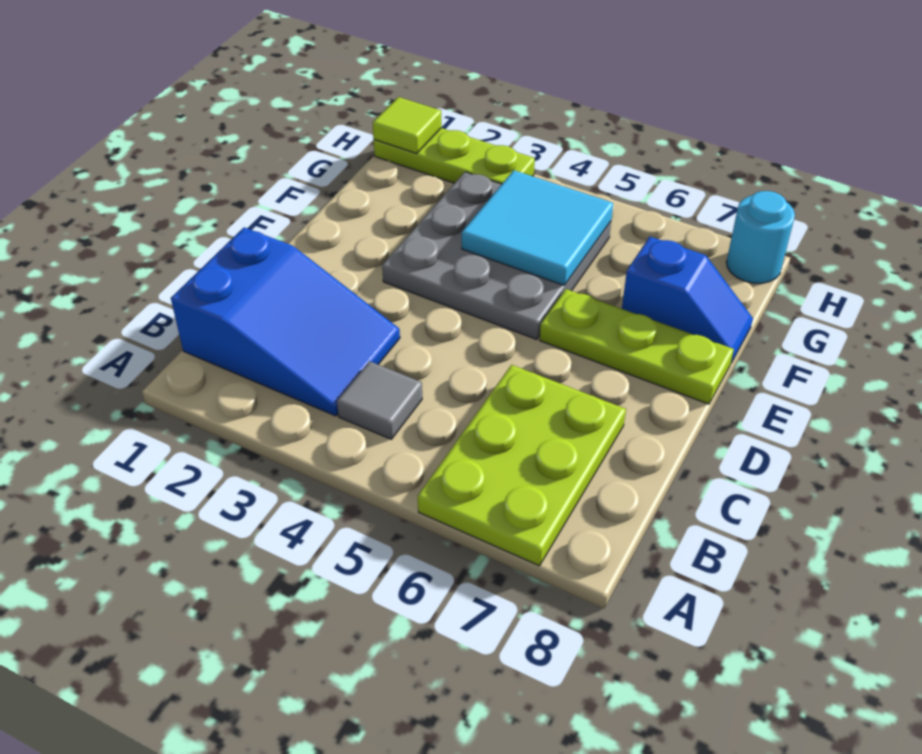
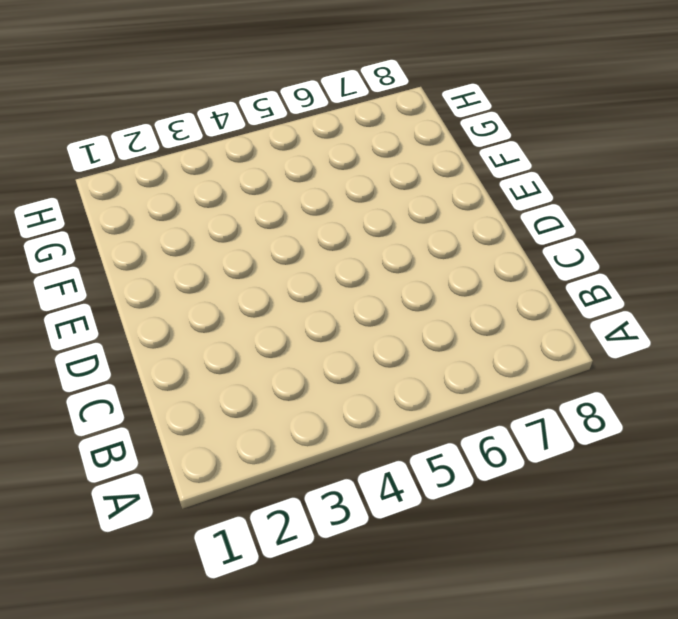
none -> lime plate A6:C7 level 1
none -> blue slope B1:C3 level 1 top 1

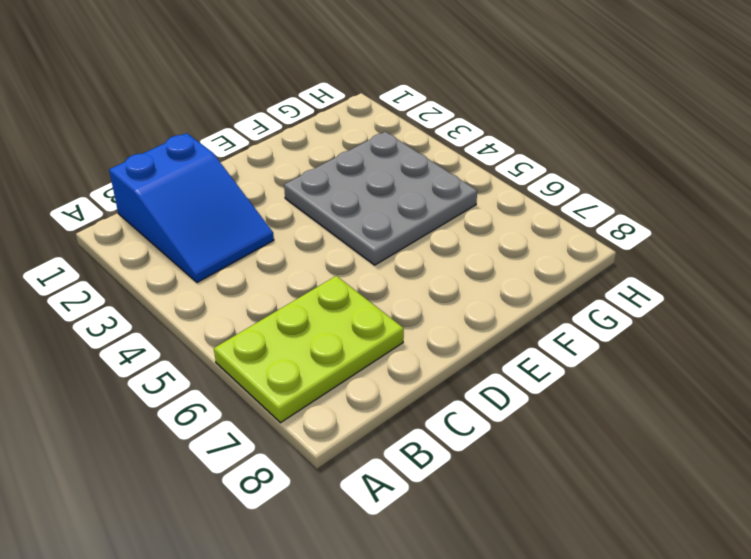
none -> grey tile B4 level 1
none -> lime plate E6:E8 level 1

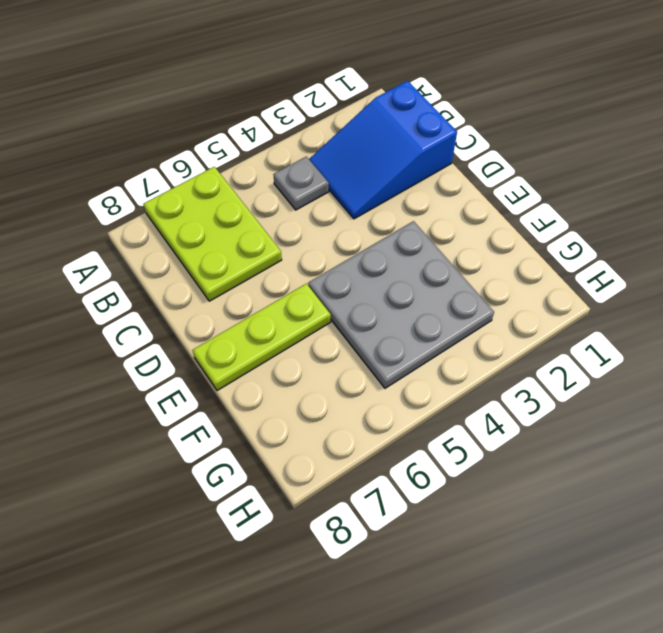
grey plate B4 level 1 -> grey tile B4 level 1
none -> blue slope F7:F8 level 1 top 7
none -> lime plate H1:H3 level 1

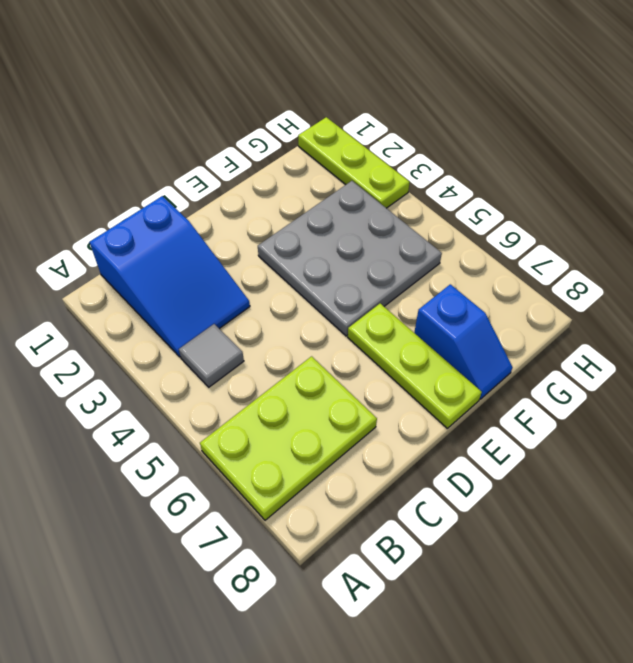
none -> cyan round brick H8 level 1
none -> cyan tile F4:G5 level 2

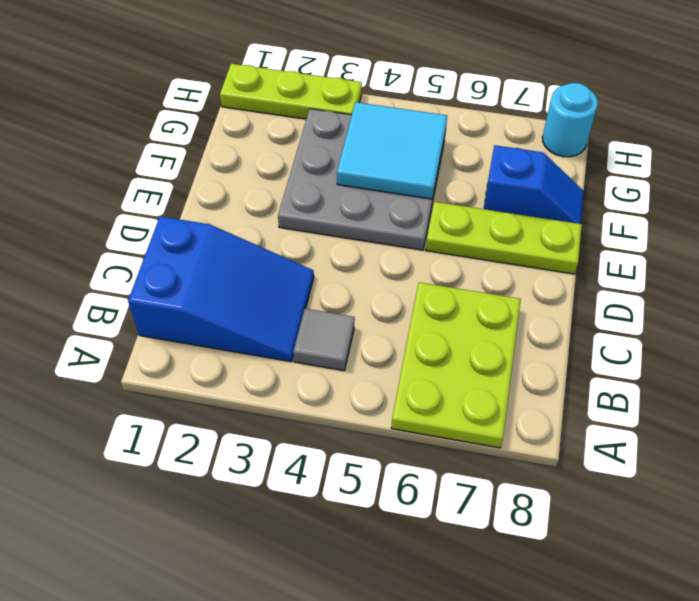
none -> lime tile H1 level 2

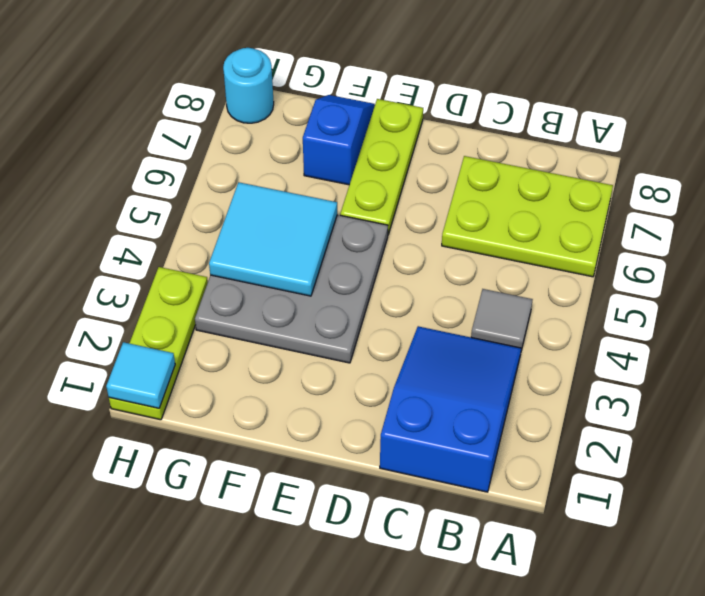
cyan tile H1 level 2 -> lime tile H1 level 2

